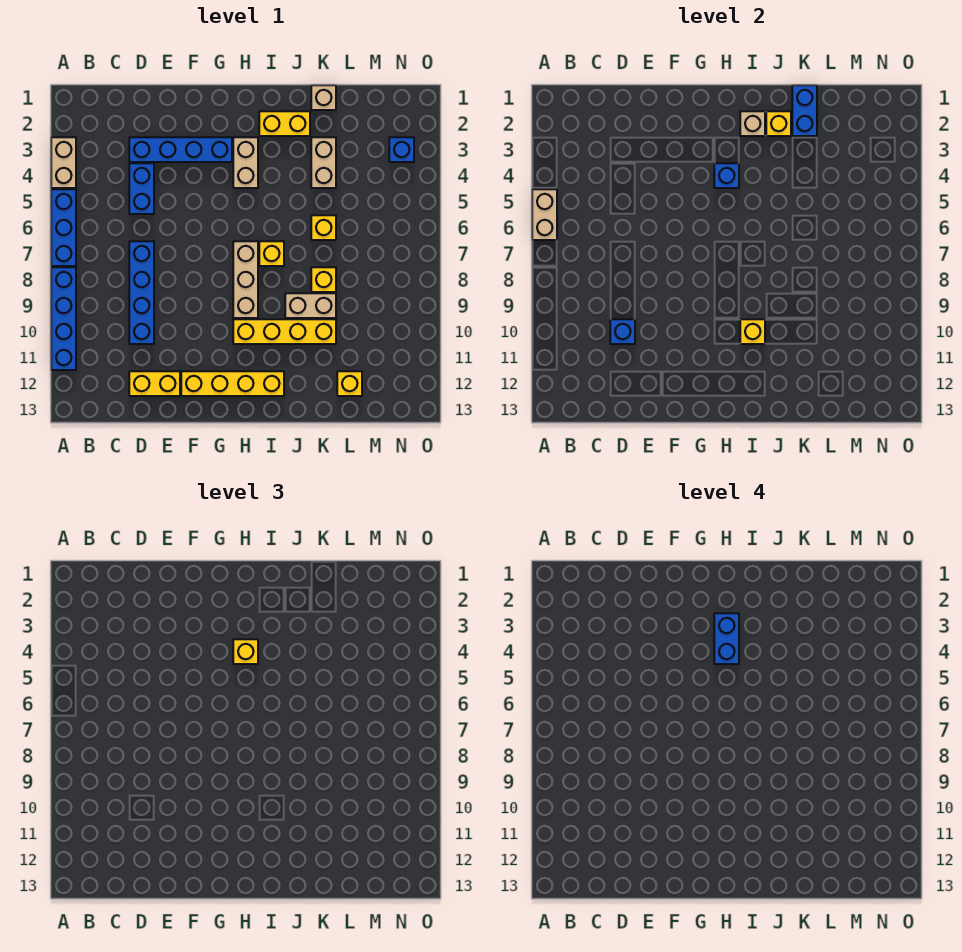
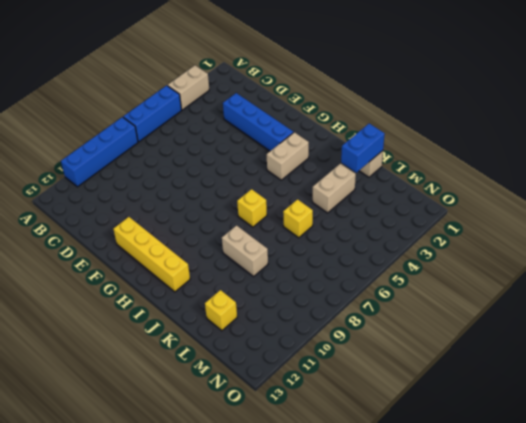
none -> blue brick D4:D5 level 1
none -> blue brick D7:D10 level 1
none -> yellow brick D12:E12 level 1

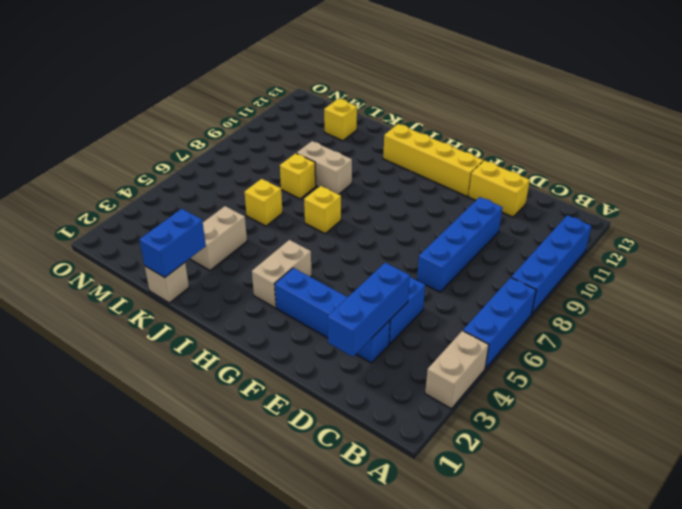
blue brick D2:D4 level 2 -> none
none -> tan brick H7:H9 level 1
none -> yellow brick H10:K10 level 1
none -> yellow brick I2:J2 level 1

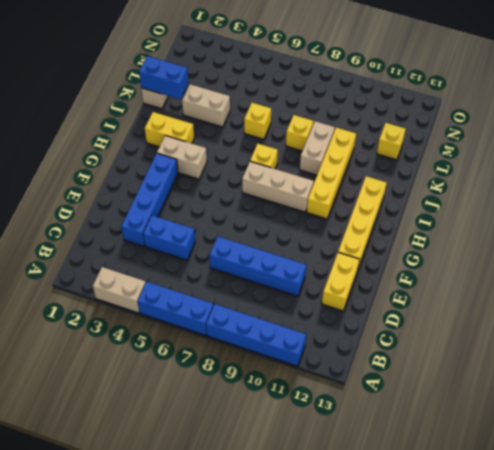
yellow brick I2:I3 level 1 -> yellow brick I2:J2 level 1
none -> blue brick N3 level 1
none -> tan brick A5:A6 level 2
none -> blue brick D10 level 2

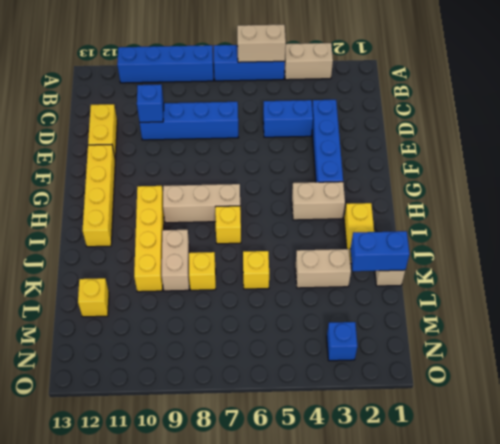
none -> blue brick H4 level 2
none -> tan brick I2 level 2
none -> yellow brick I10 level 2

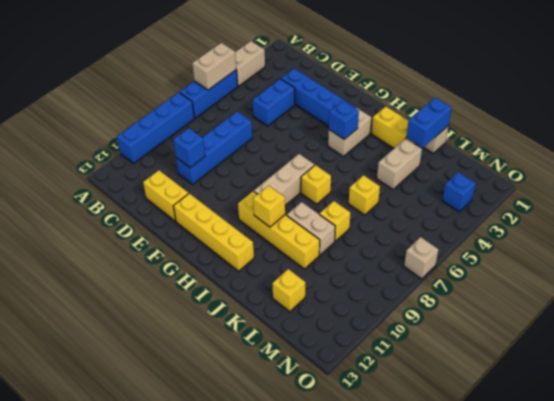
tan brick O7 level 1 -> tan brick I2 level 2
none -> yellow brick J2 level 2
none -> yellow brick H4 level 3
none -> blue brick H3:H4 level 4

